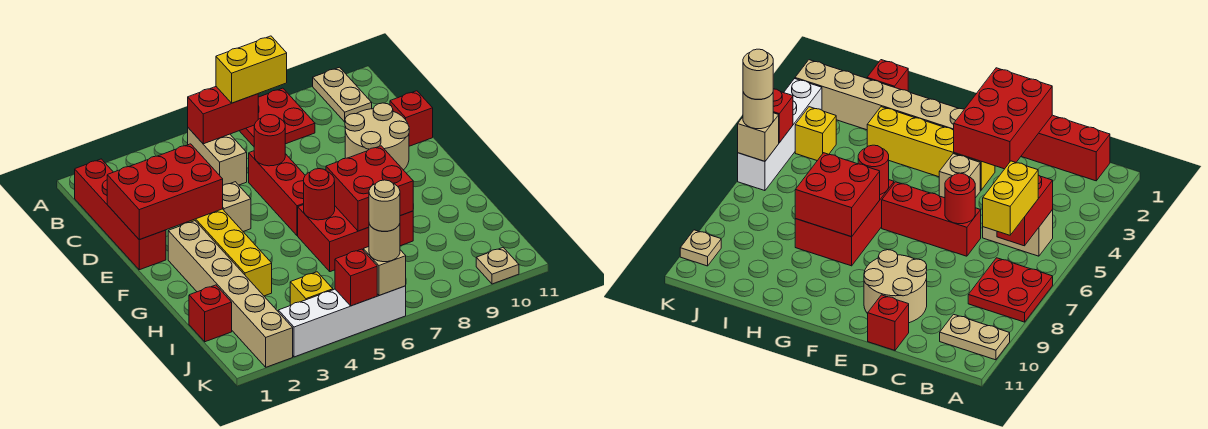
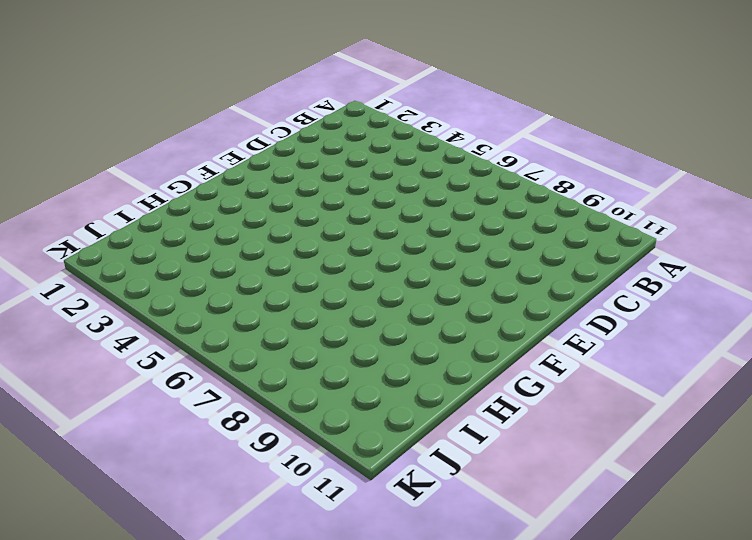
none -> red plate A7:B8 level 1
none -> tan plate A10:B10 level 1
none -> red brick B1:E1 level 1

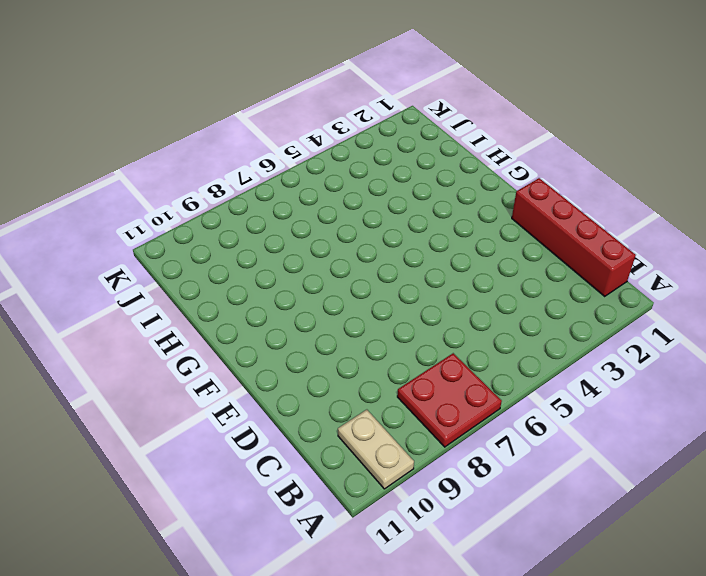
none -> tan brick B5:C5 level 1
none -> red brick D6:F6 level 1
none -> tan round brick D9:E10 level 1

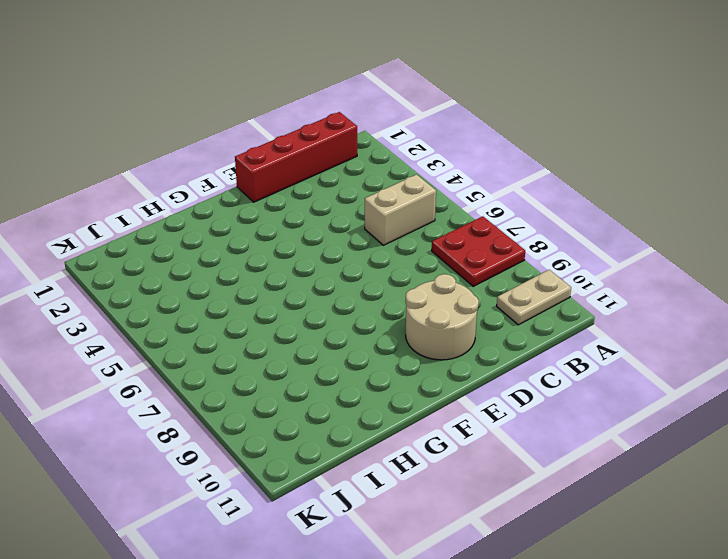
none -> red brick D6:F6 level 1
none -> red brick D11 level 1
none -> yellow brick E3:H3 level 1

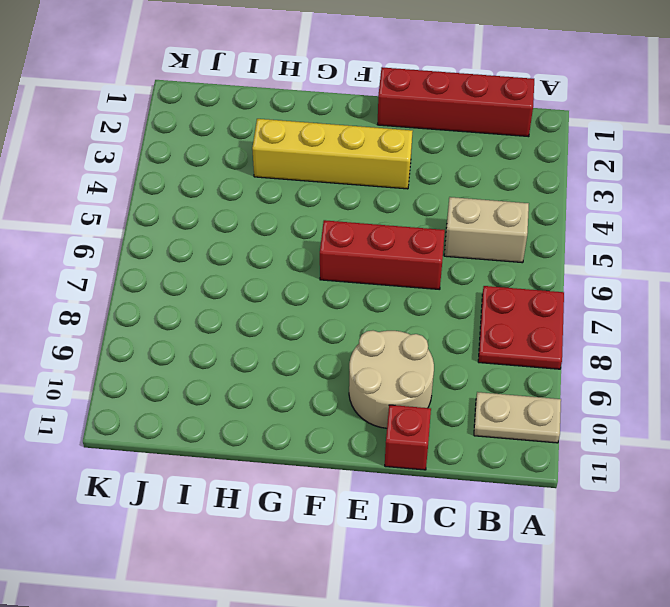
none -> tan brick E4 level 1
none -> tan brick F2:K2 level 1
none -> red brick G6:H8 level 1

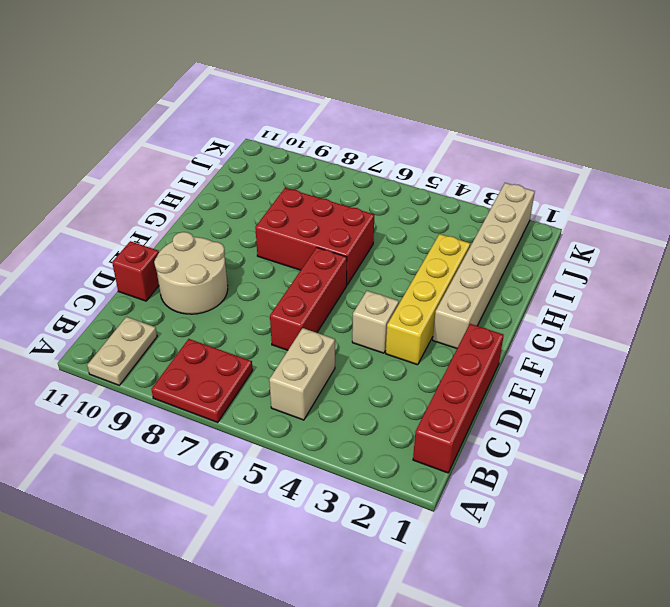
none -> red brick I1 level 1
none -> yellow brick J4 level 1
none -> white brick K3:K6 level 1

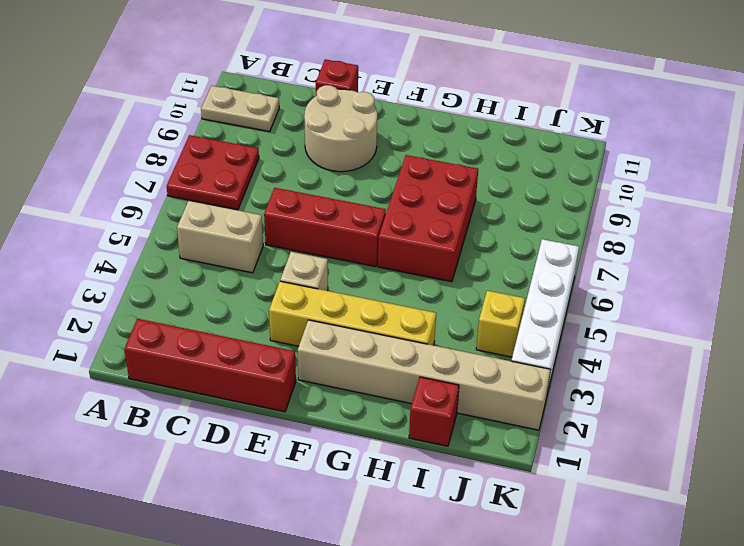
none -> tan plate K10 level 1
none -> red brick B5:B6 level 2
none -> red brick D1:E3 level 2

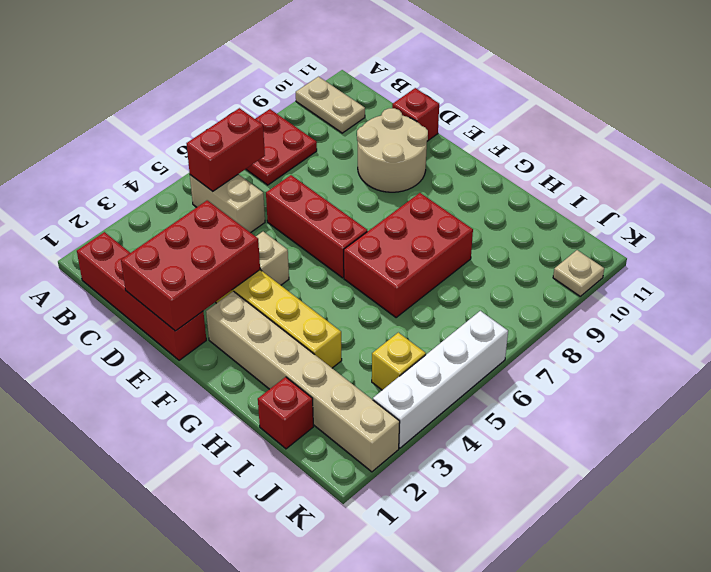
none -> red round brick D6 level 2
none -> red round brick G6 level 2
none -> red brick G7:H8 level 2

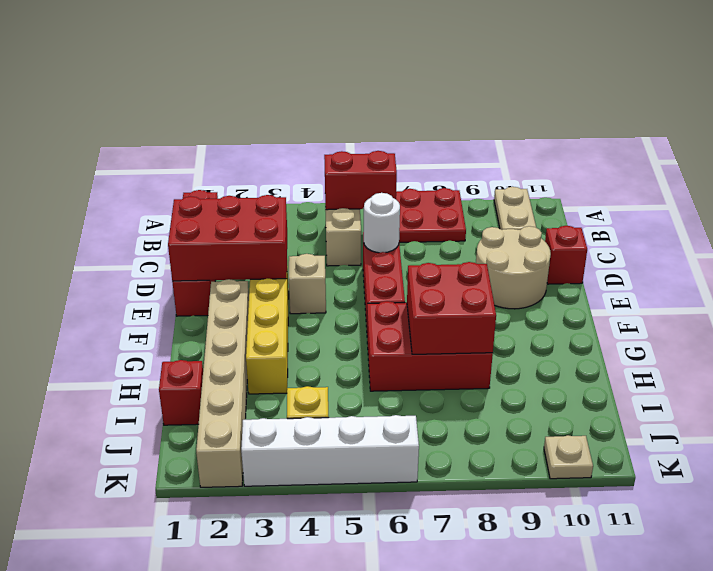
white round brick D6 level 2 -> red round brick D6 level 2
none -> red round brick G6 level 2
none -> red brick K5 level 2
none -> tan brick K6 level 2

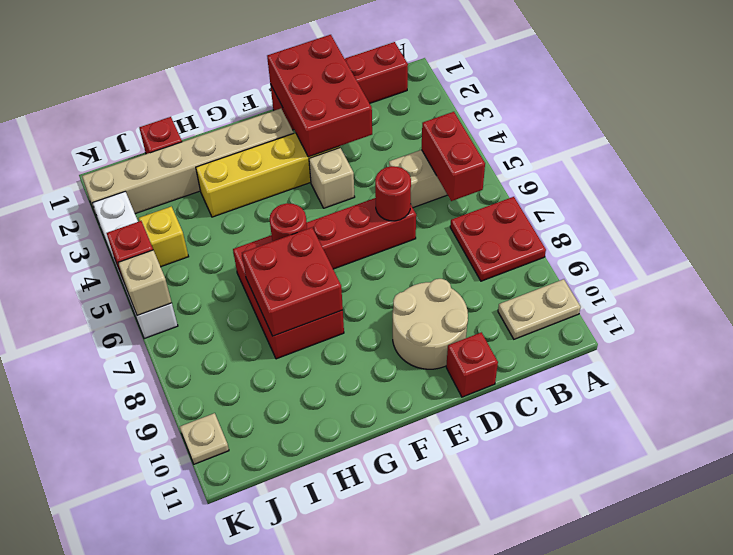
none -> yellow brick B6:B7 level 3
none -> tan round brick K6 level 3
none -> tan round brick K6 level 4

